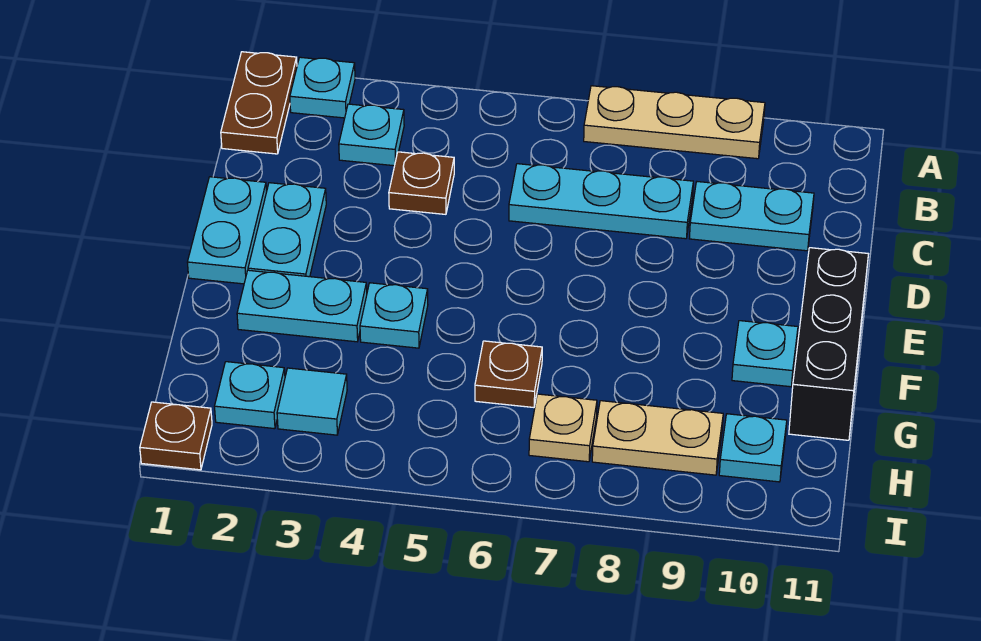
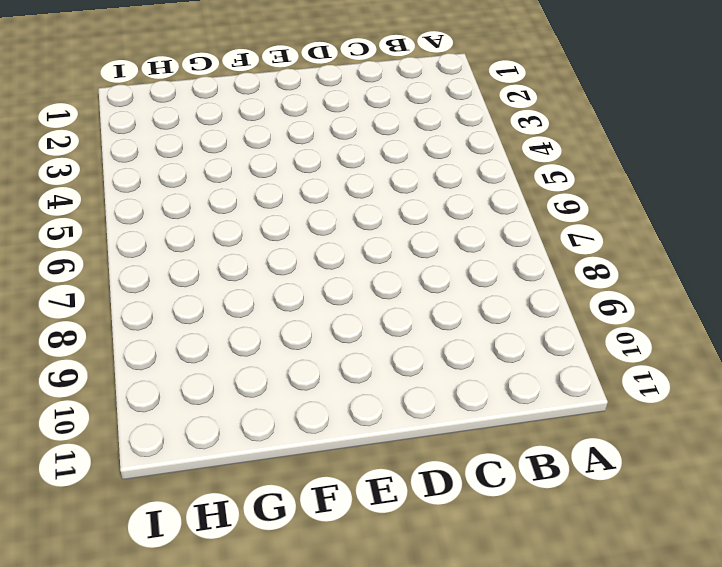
none -> brown plate A1:B1 level 1
none -> cyan plate A2 level 1
none -> tan plate A7:A9 level 1

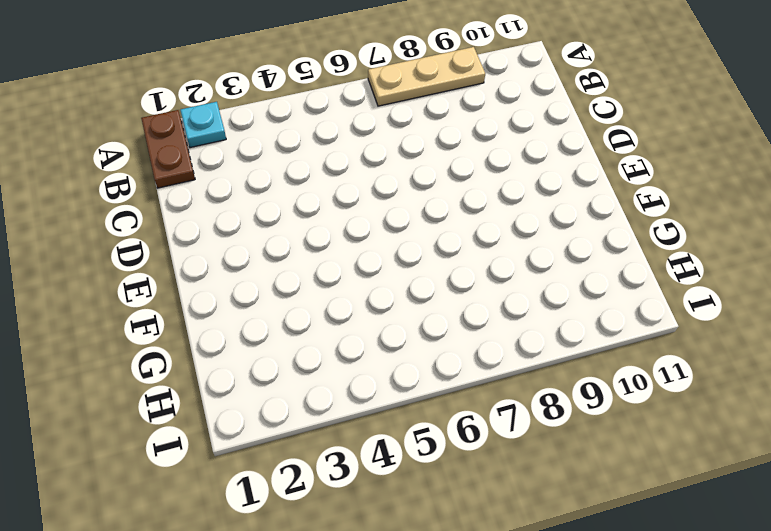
none -> cyan plate B3 level 1
none -> brown plate C4 level 1
none -> cyan plate C6:C8 level 1

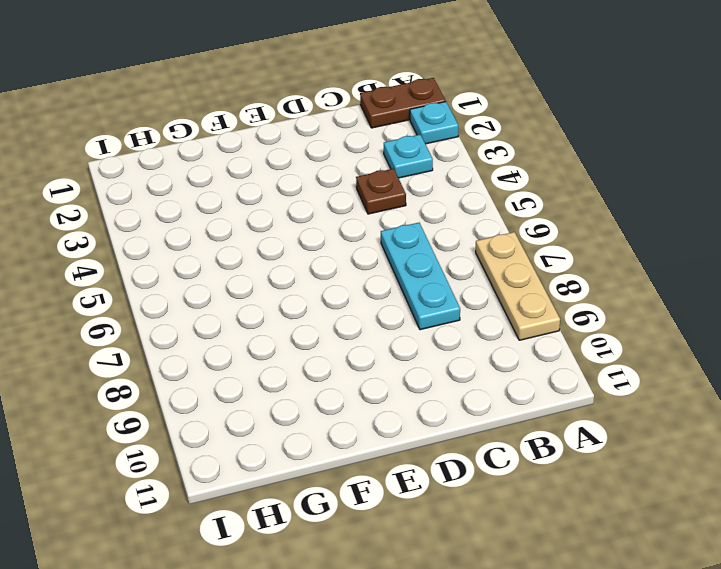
none -> cyan plate C9:C10 level 1
none -> cyan plate D1:E1 level 1
none -> cyan plate D2:E2 level 1

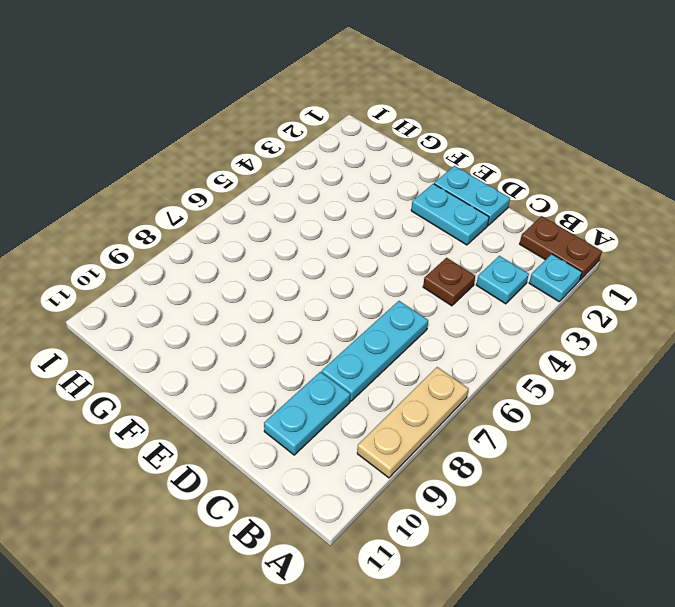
none -> black brick E11:G11 level 1
none -> cyan plate F2:F3 level 1
none -> cyan plate F4 level 1

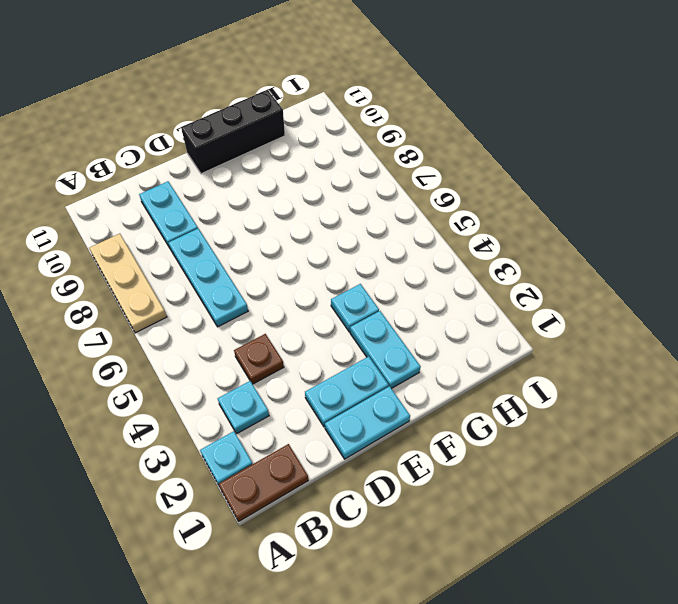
none -> cyan plate F10 level 1
none -> brown plate G6 level 1
none -> cyan plate H2 level 1

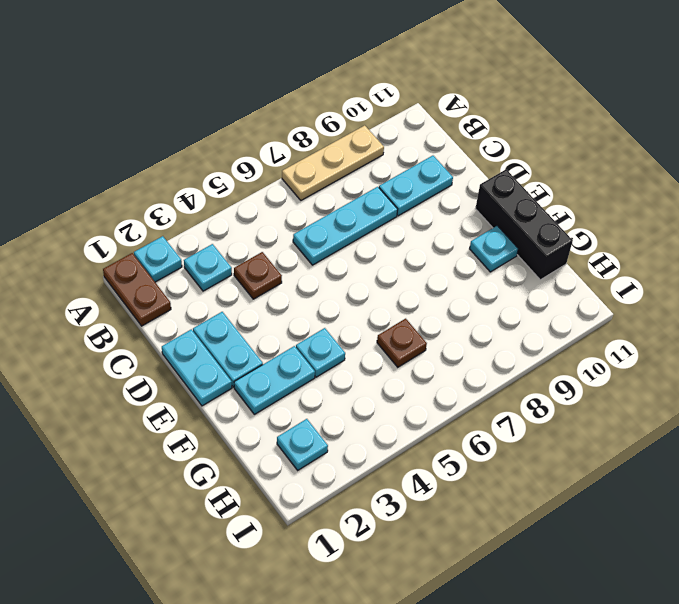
none -> cyan tile H3 level 1
none -> tan plate H7 level 1
none -> tan plate H8:H9 level 1

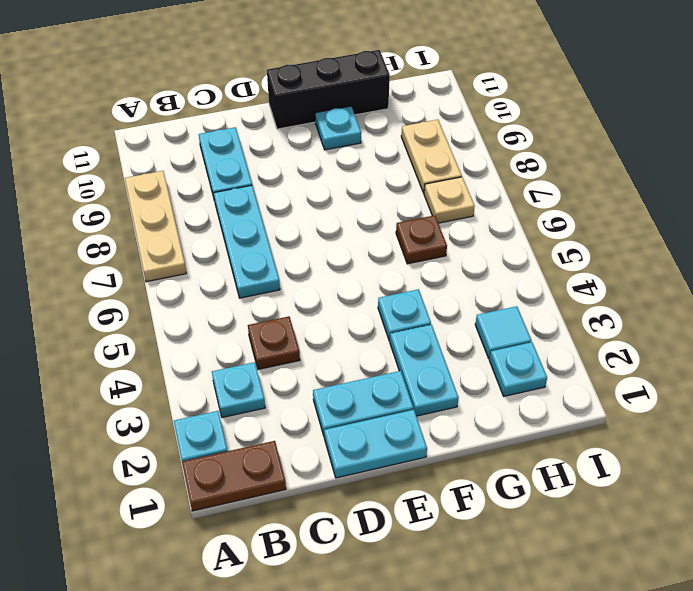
none -> cyan plate H10 level 1
none -> brown plate I1 level 1

